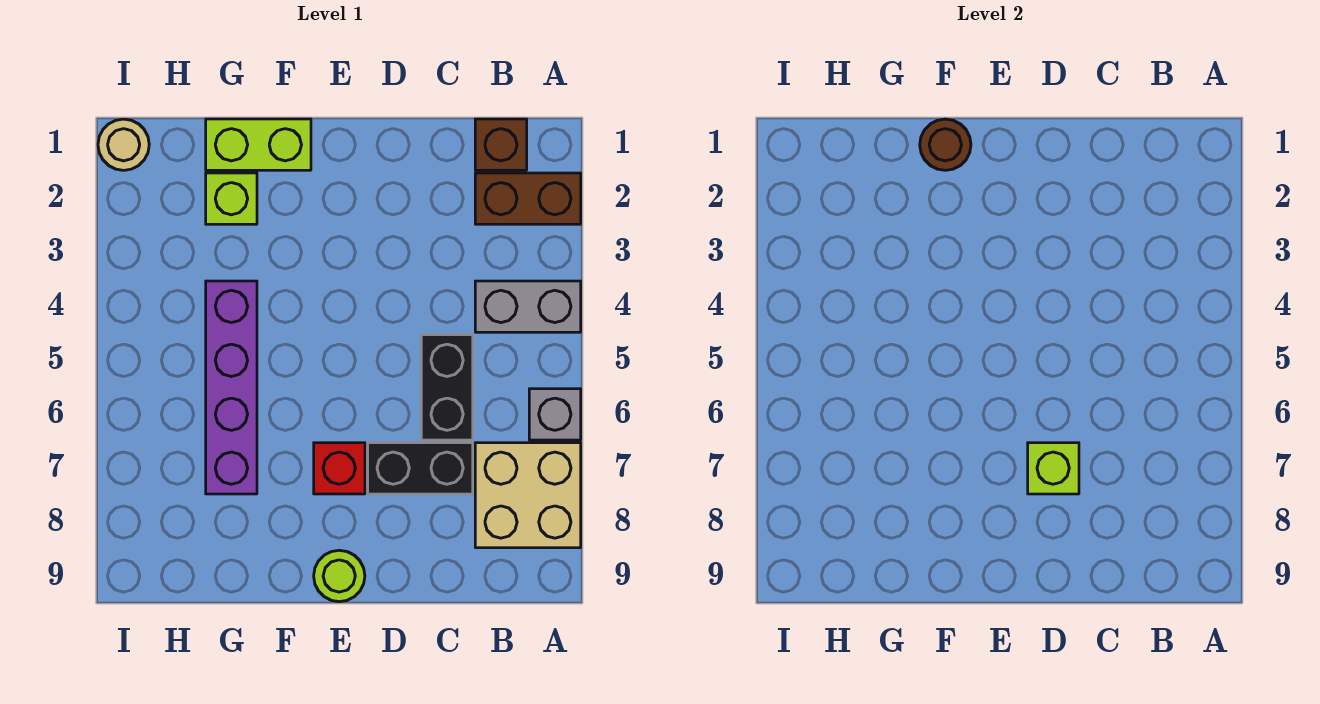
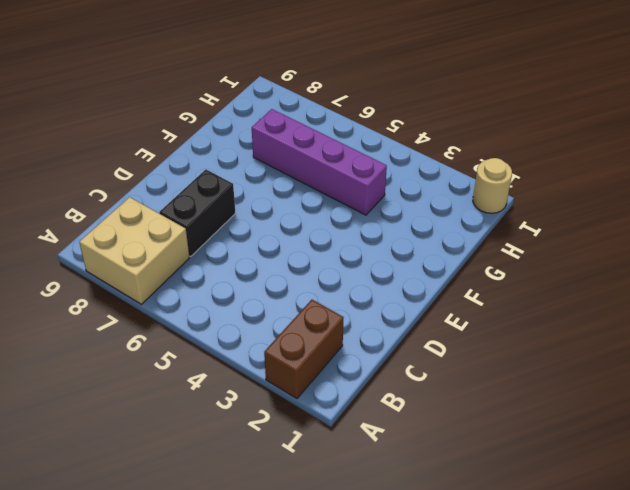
none -> grey brick A4:B4 level 1
none -> grey brick A6 level 1
none -> brown brick B1 level 1

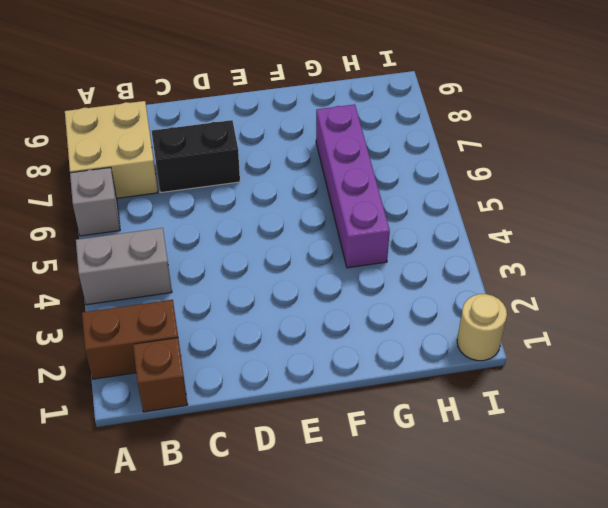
none -> black brick C5:C6 level 1
none -> red brick E7 level 1
none -> lime round brick E9 level 1

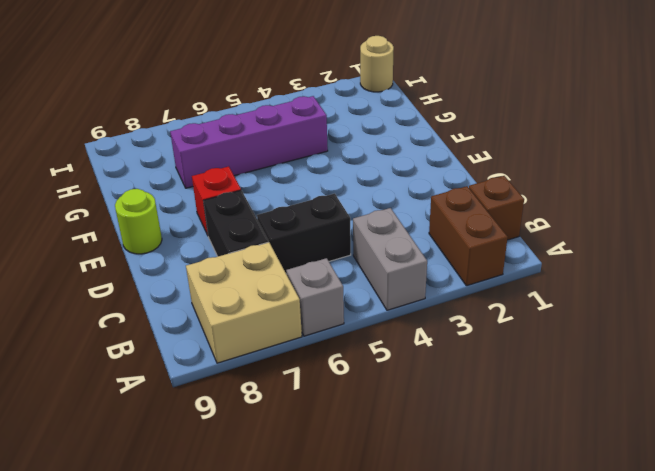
none -> lime brick F1:G1 level 1
none -> lime brick G2 level 1
none -> lime brick D7 level 2

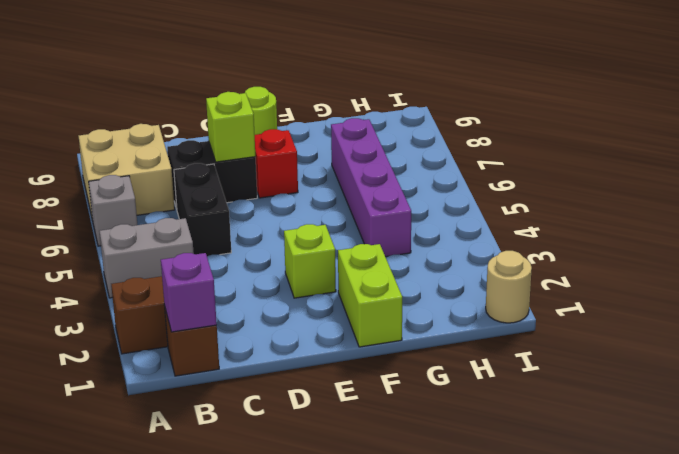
purple brick B1 level 2 -> none
lime brick E3 level 1 -> lime brick G2 level 1
lime brick F1:F2 level 1 -> lime brick F1:G1 level 1
none -> brown round brick F1 level 2

